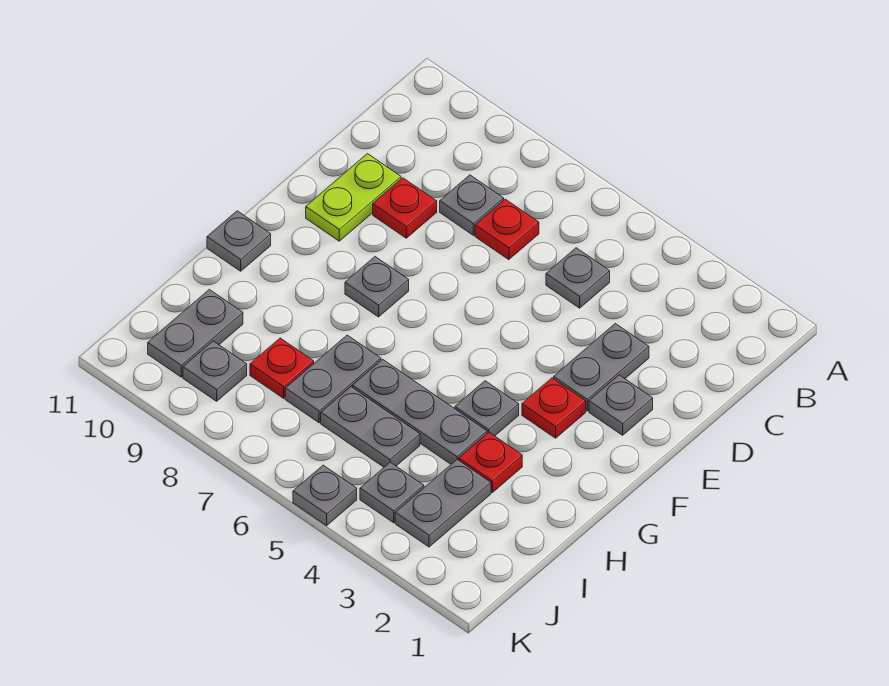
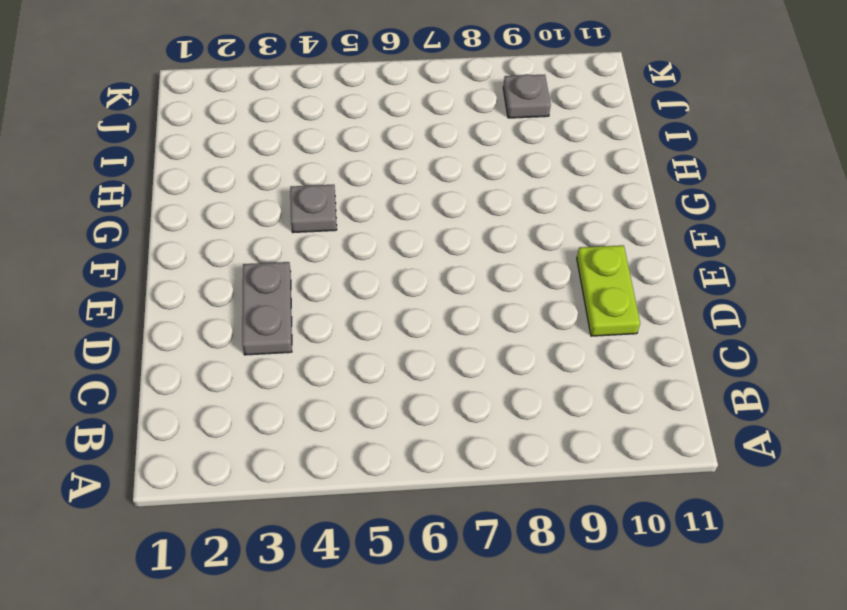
none -> grey plate C5 level 1
none -> red plate C7 level 1
none -> grey plate C8 level 1

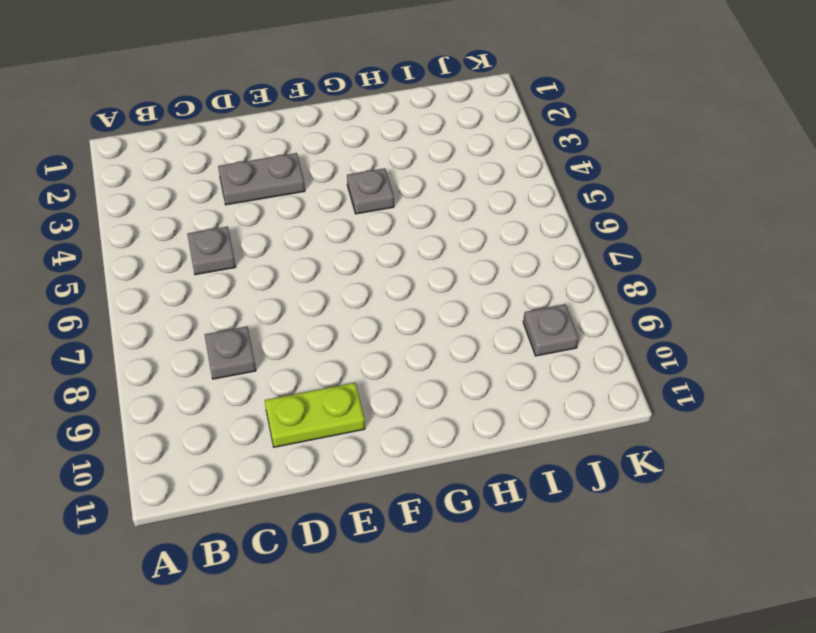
none -> red plate C7 level 1
none -> red plate D9 level 1
none -> grey plate E2 level 1

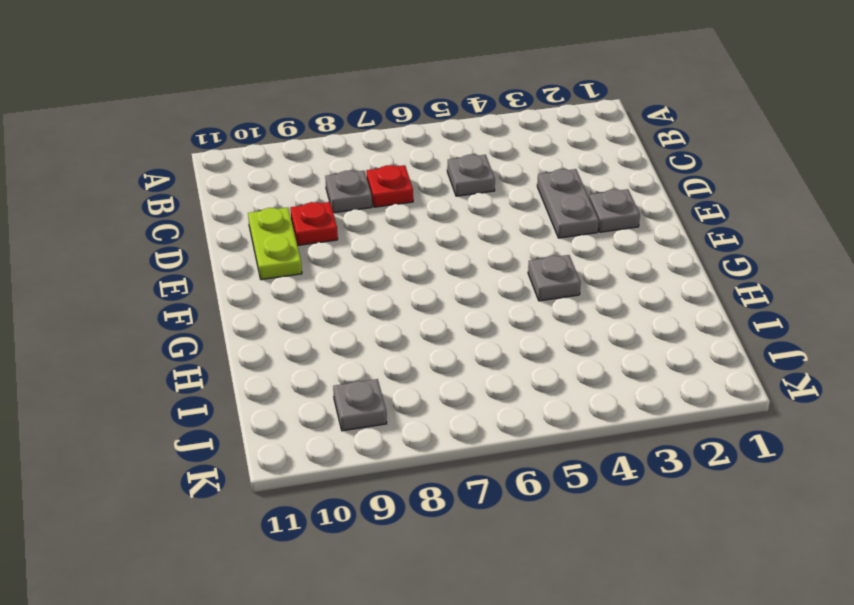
none -> red plate F3 level 1
none -> grey plate F8 level 1
none -> grey plate G11 level 1

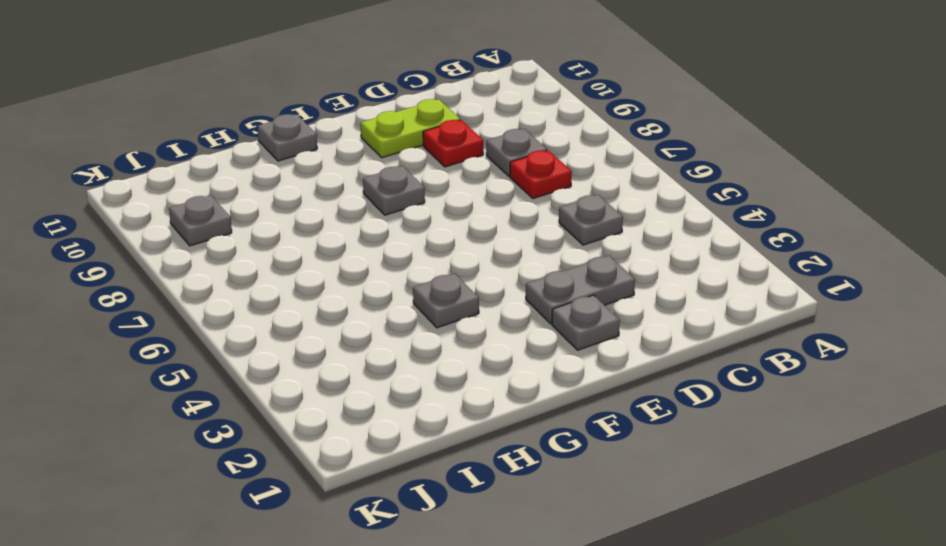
none -> red plate F3 level 1
none -> red plate H3 level 1
none -> grey plate H4:H6 level 1

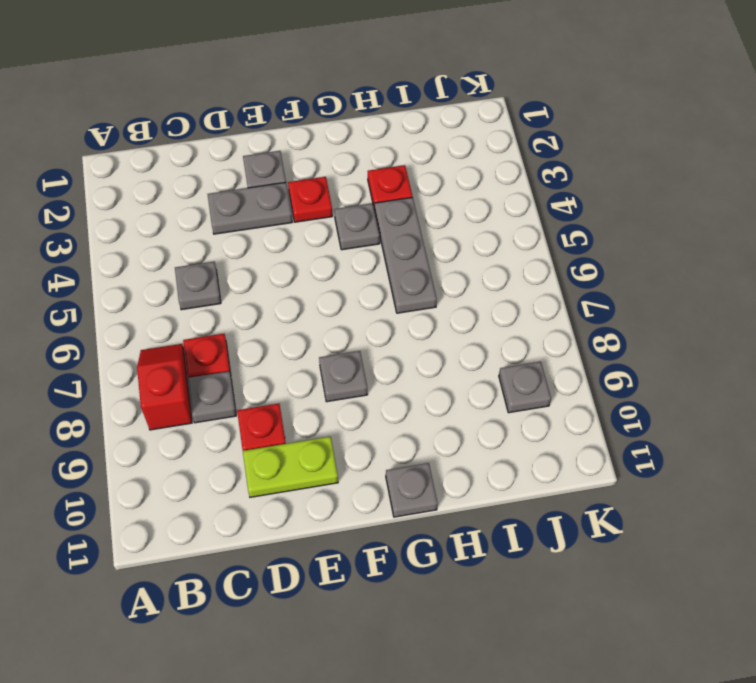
red slope B7:B8 level 1 top 8 -> none
none -> grey plate H7:I7 level 1
none -> grey plate I3:J3 level 1
none -> grey plate I5:I6 level 1

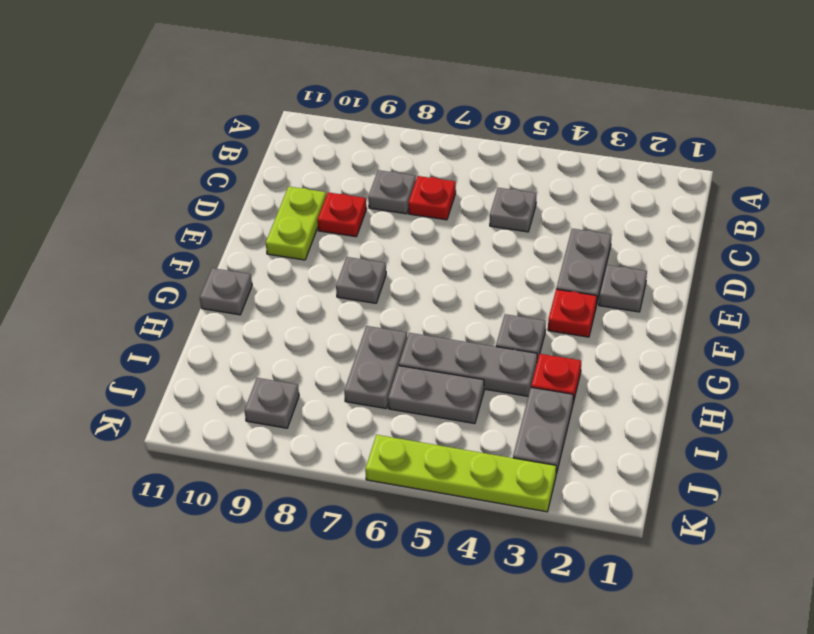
lime plate K3:K6 level 1 -> grey plate K5 level 1
none -> red plate I8 level 1
none -> grey plate I10:J10 level 1
none -> grey plate J4 level 1

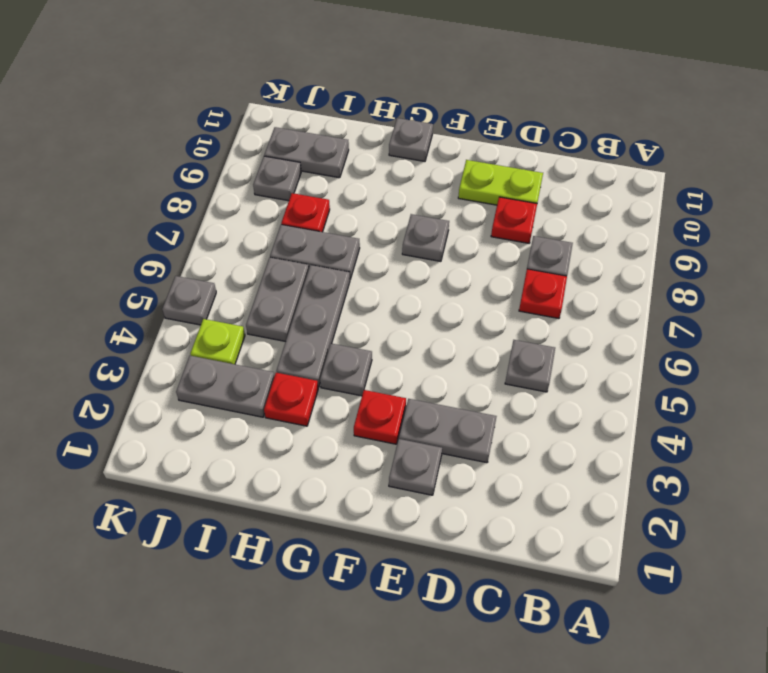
lime plate J4 level 1 -> grey plate J4 level 1

